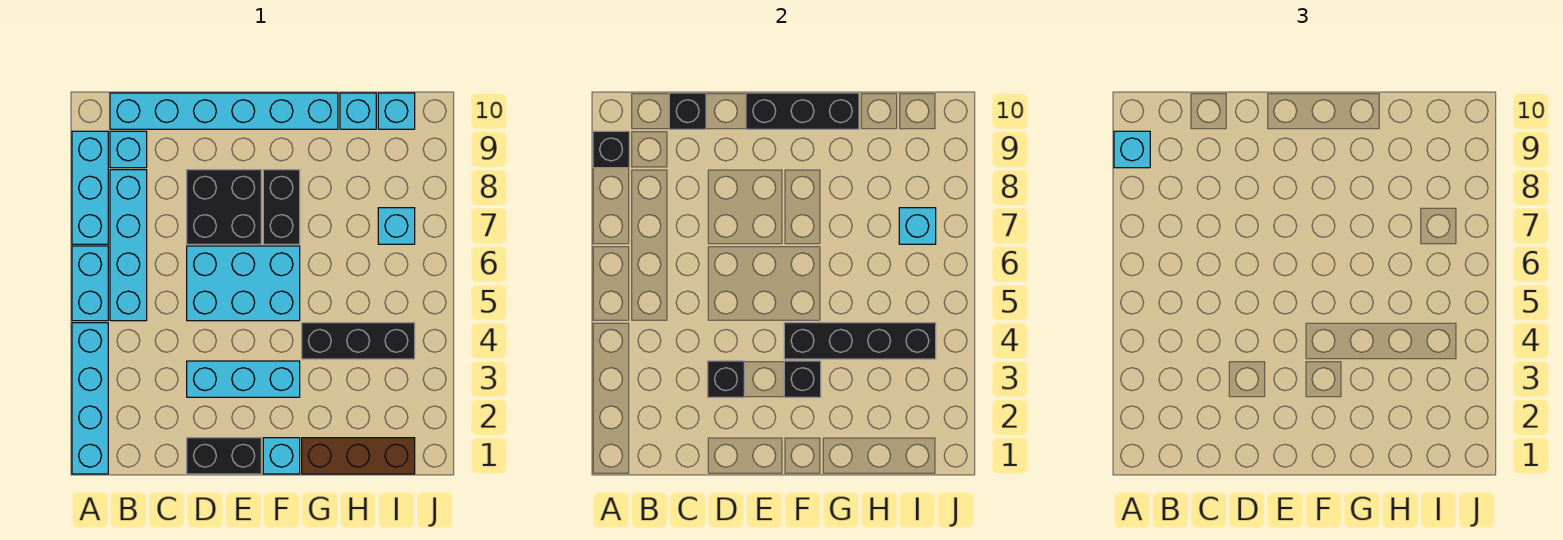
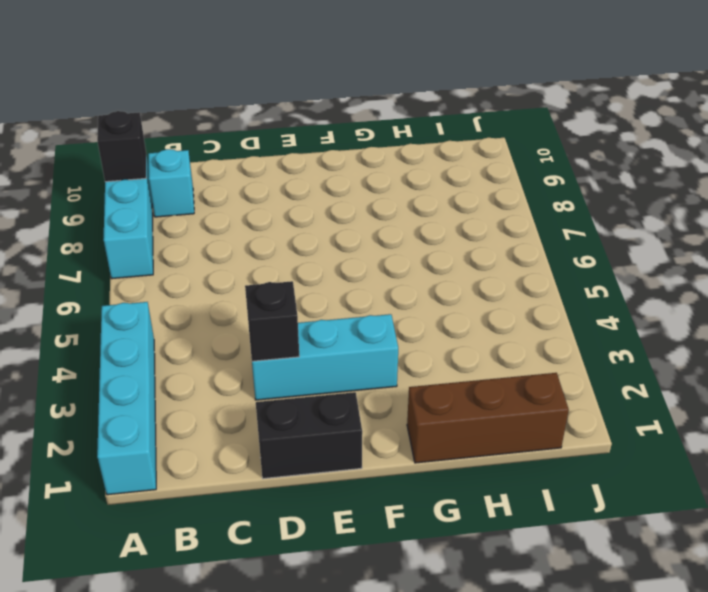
none -> cyan brick A5:A6 level 1
none -> cyan brick B5:B8 level 1
none -> cyan brick B10:G10 level 1

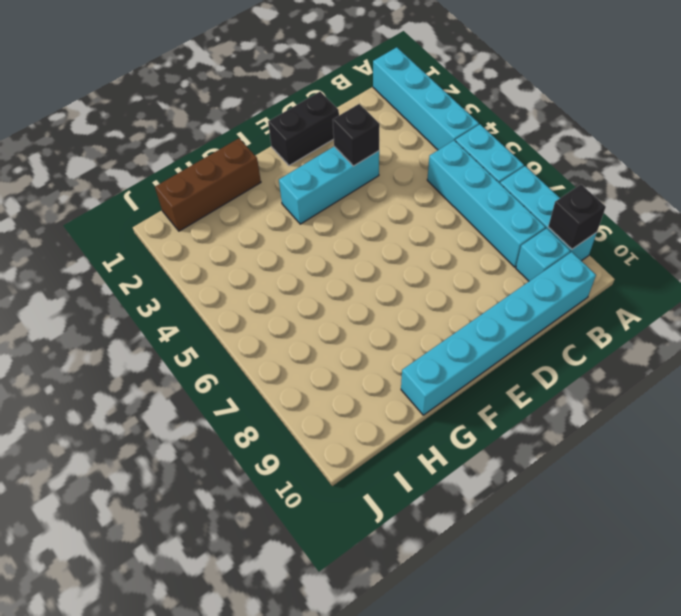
none -> cyan brick D5:F6 level 1
none -> black brick D7:E8 level 1
none -> cyan brick F1 level 1

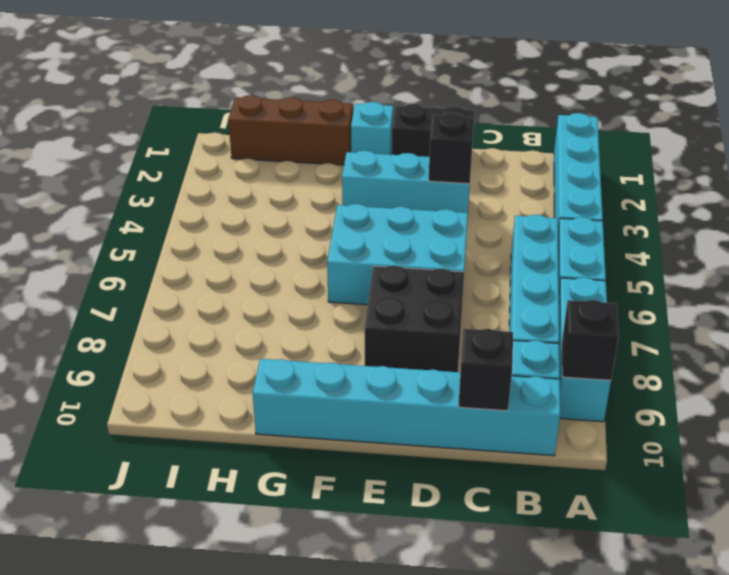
none -> black brick F7:F8 level 1
none -> black brick G4:I4 level 1
none -> cyan brick H10 level 1

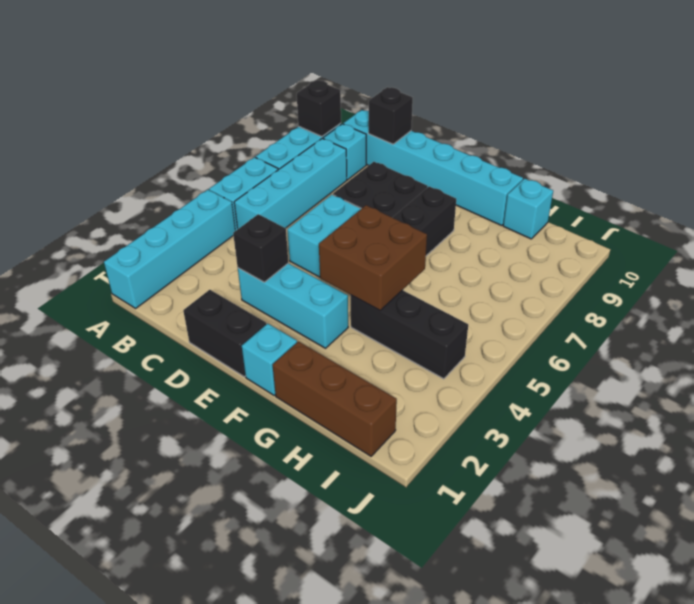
brown brick F4:G5 level 2 -> black brick F4:I4 level 2
none -> cyan brick I7 level 1
none -> cyan brick I10 level 1
none -> black brick E10:G10 level 2

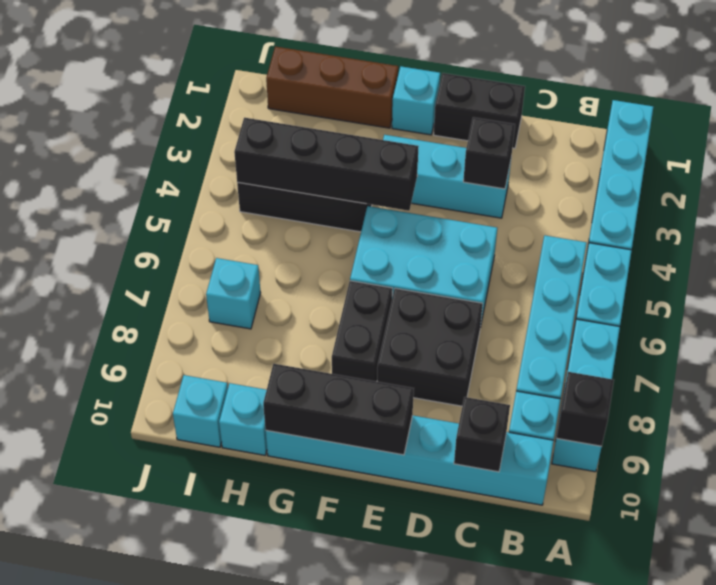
none -> black brick F3 level 2
none -> cyan brick I7 level 2
none -> cyan brick A9 level 3

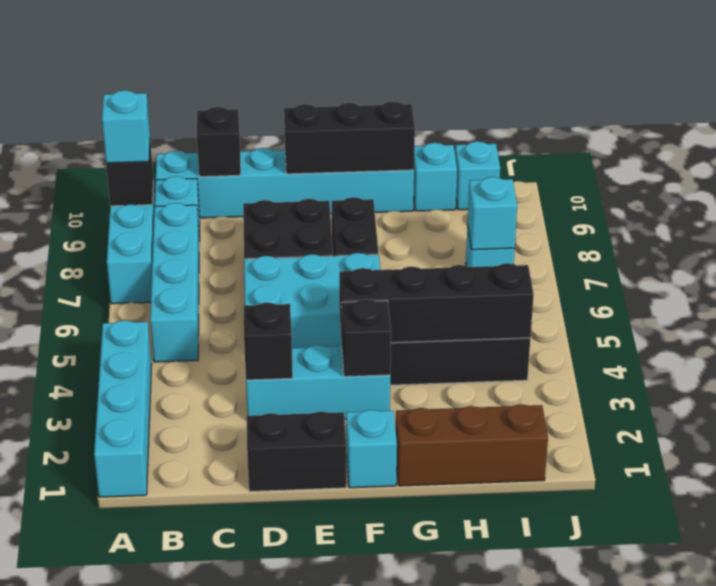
none -> cyan brick A5:A6 level 1

